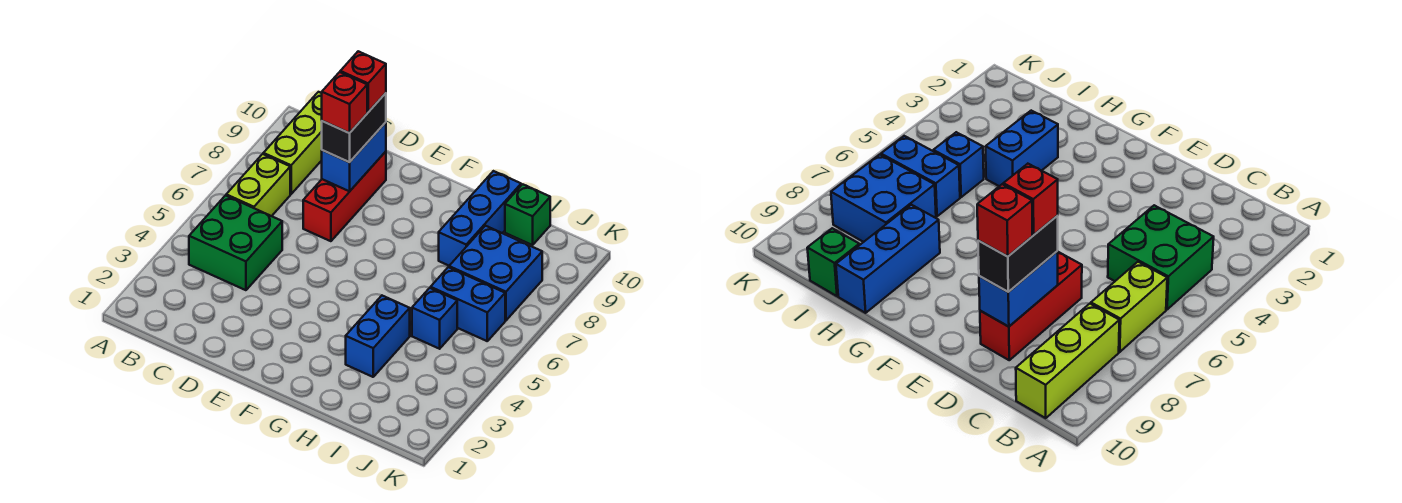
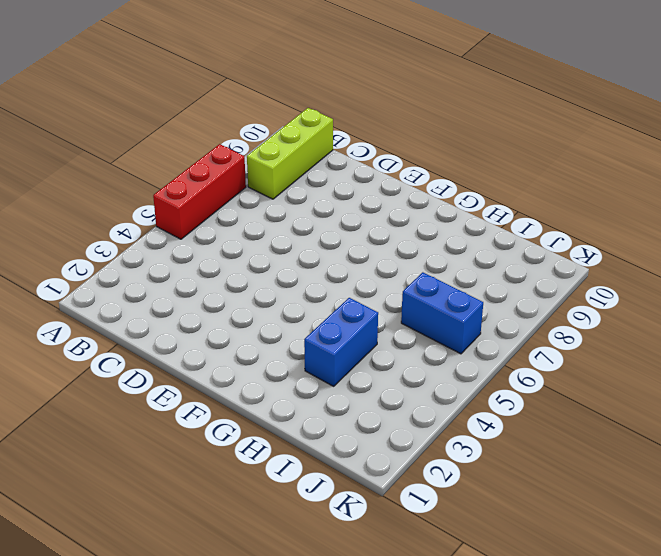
red brick A5:A7 level 1 -> red brick D7:D9 level 1
none -> green brick B4:C5 level 1
none -> lime brick B6:B7 level 1
none -> blue brick H8:H10 level 1

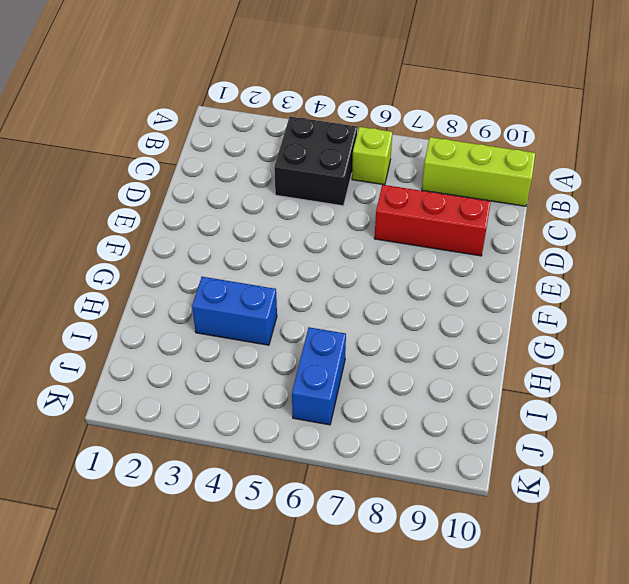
black brick B4:C5 level 1 -> green brick B4:C5 level 1
lime brick B6 level 1 -> lime brick B6:B7 level 1
none -> blue brick H8:H10 level 1
none -> blue brick I5 level 1
none -> blue brick I7:J8 level 1

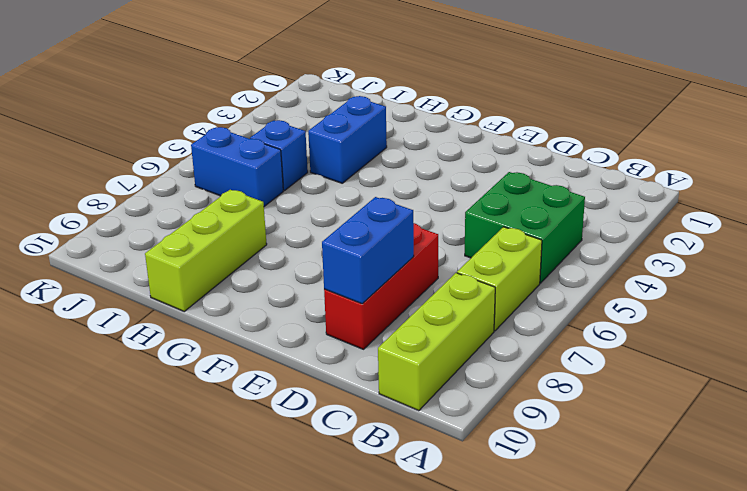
lime brick H8:H10 level 1 -> blue brick H8:H10 level 1
none -> blue brick I7:J8 level 1
none -> green brick I10 level 1
none -> black brick D8:D9 level 3

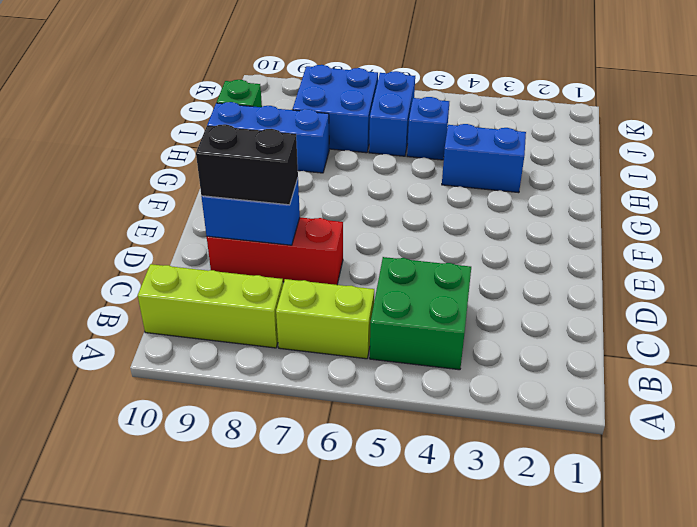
none -> red brick D8 level 4
none -> red brick D9 level 4

